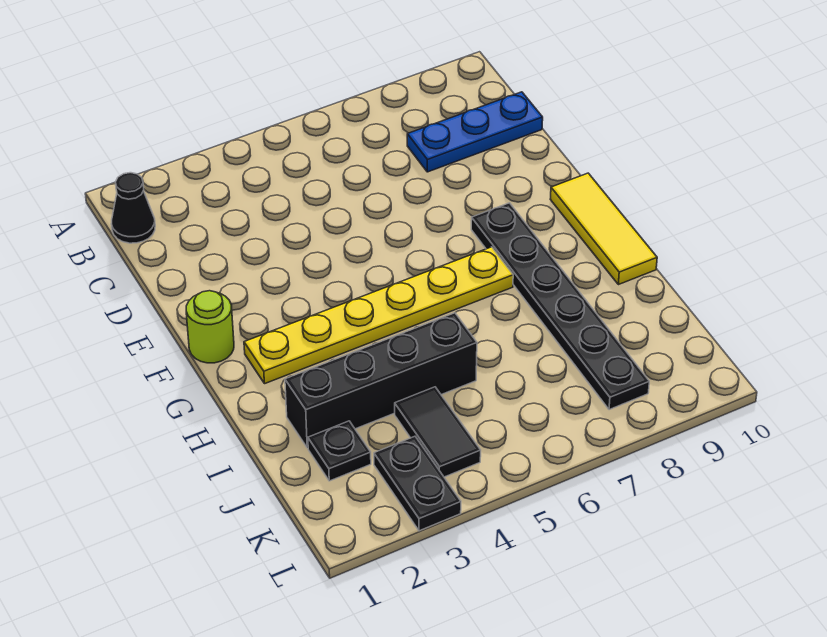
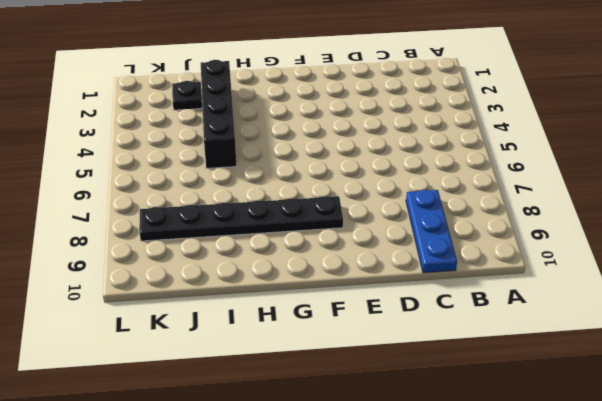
none -> black cone B1 level 1
none -> lime round brick F1 level 1

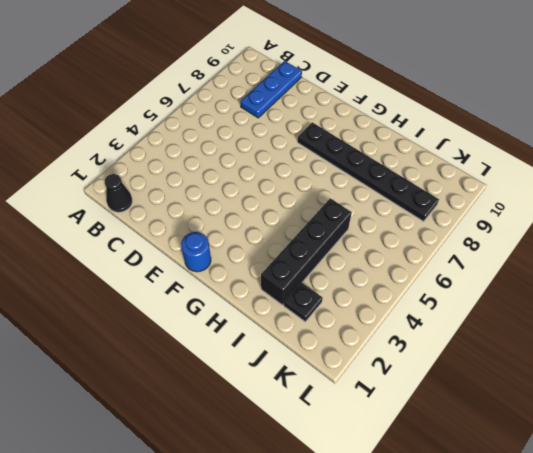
blue round brick F1 level 1 -> lime round brick F1 level 1
none -> yellow tile F10:H10 level 1
none -> yellow plate G2:G7 level 1

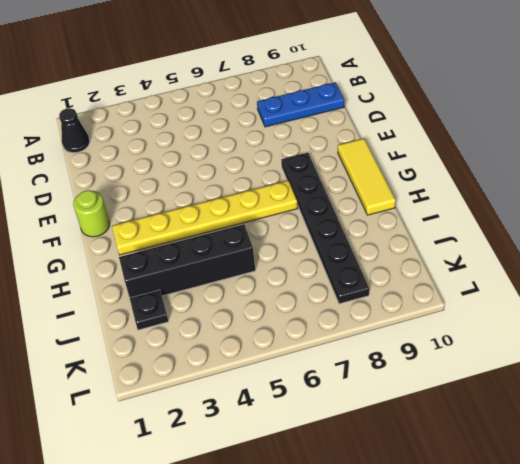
none -> black tile J4:K4 level 1
none -> black plate K3:L3 level 1

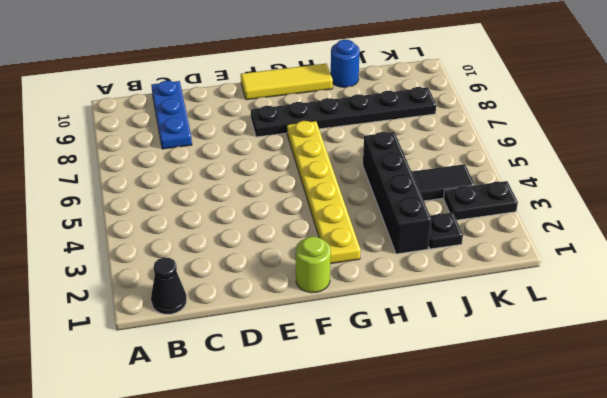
blue round brick I10 level 1 -> none

